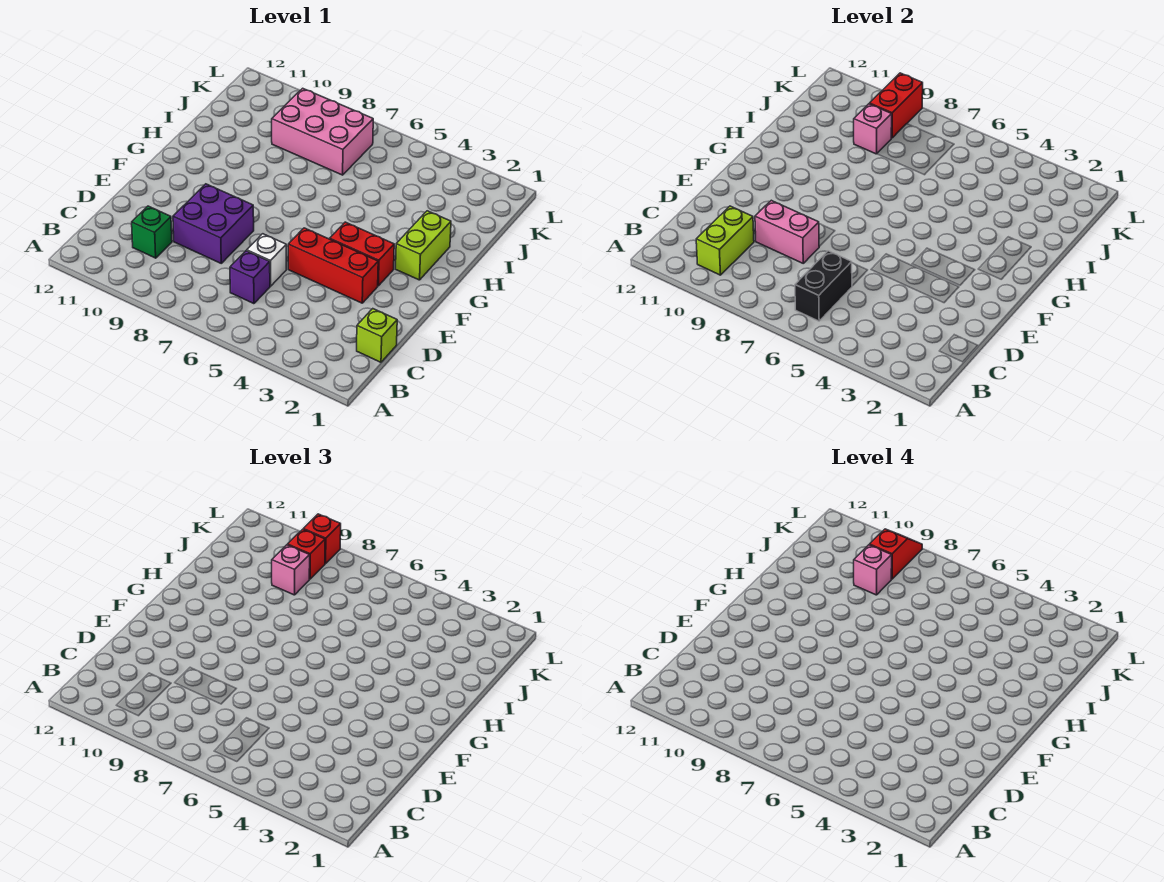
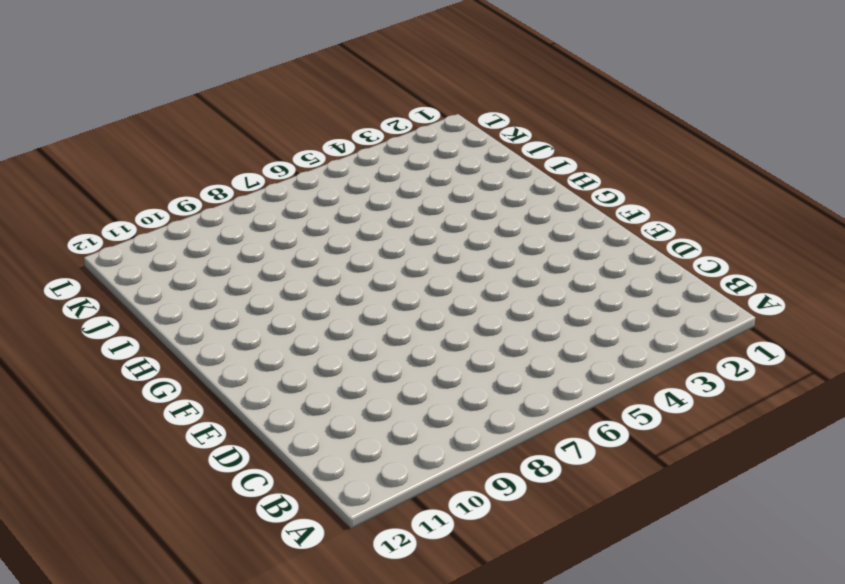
none -> lime brick C1 level 1
none -> purple brick C6 level 1
none -> green brick C10 level 1

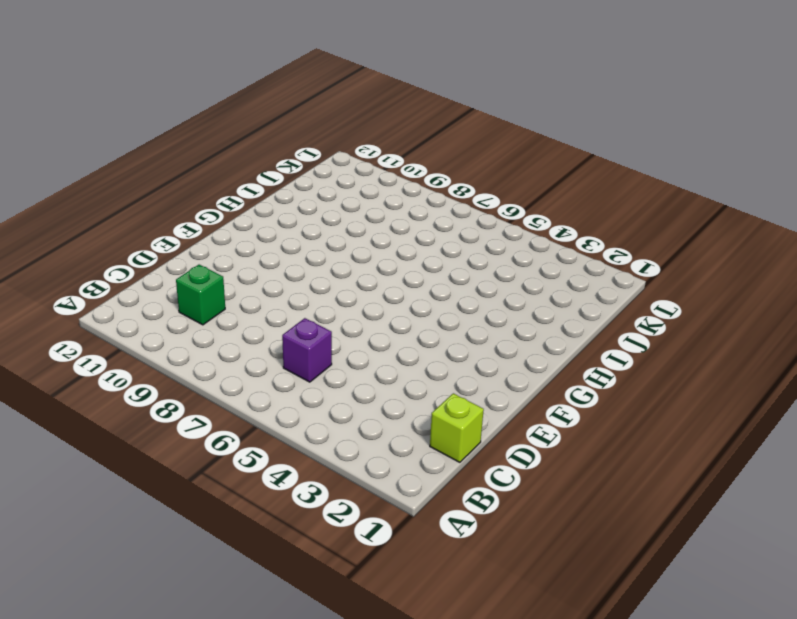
none -> white brick D6 level 1
none -> purple brick D8:E9 level 1
none -> red brick E3:E5 level 1

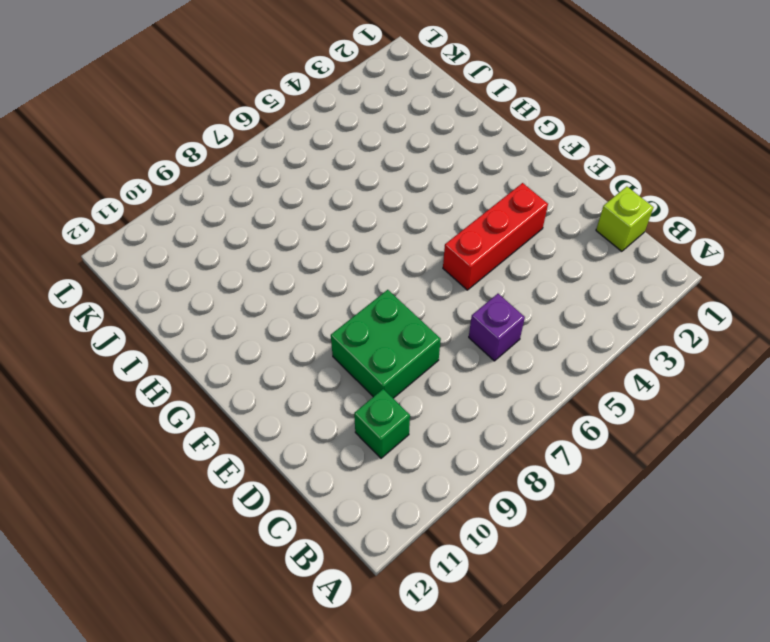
green brick D8:E9 level 1 -> purple brick D8:E9 level 1
none -> white brick D6 level 1
none -> red brick F3:F4 level 1
none -> lime brick G2:H2 level 1

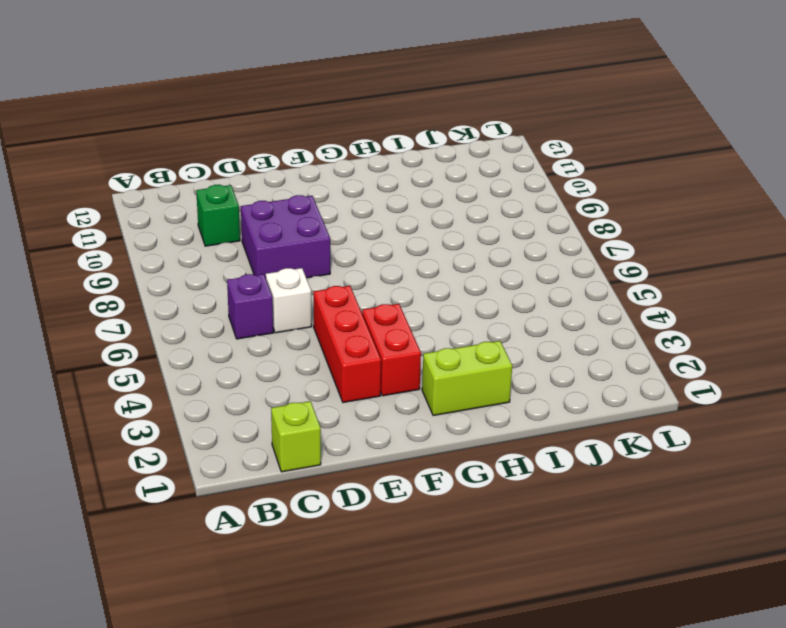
none -> pink brick J7:K9 level 1
none -> black brick B6:C6 level 2
none -> lime brick B10:C10 level 2

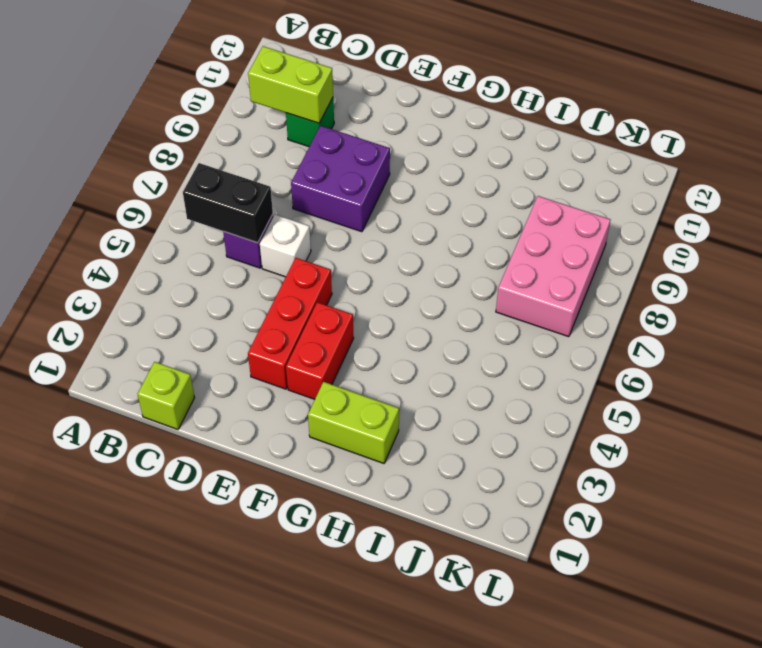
none -> pink brick D8:D9 level 2
none -> pink brick J9 level 2
none -> red brick K9:L9 level 2

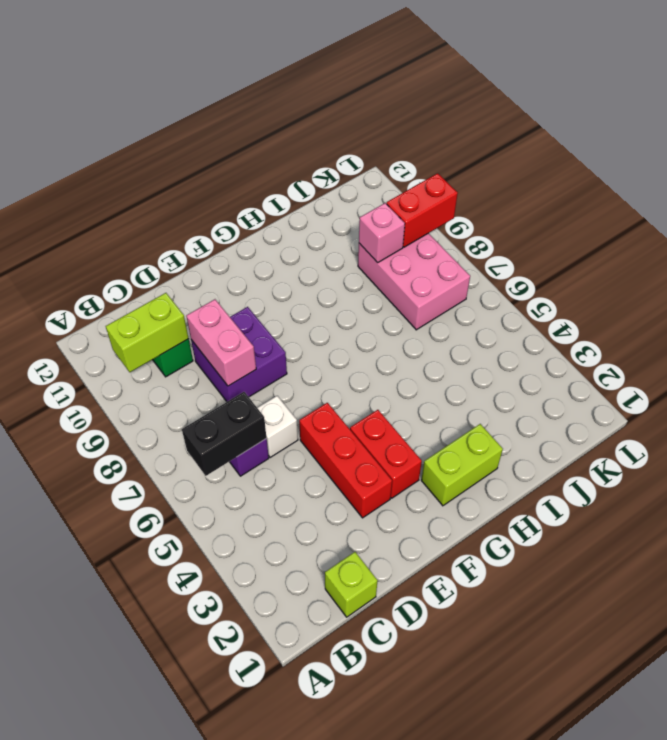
none -> pink brick J9 level 3
none -> red brick K9 level 3
none -> red brick L9 level 3

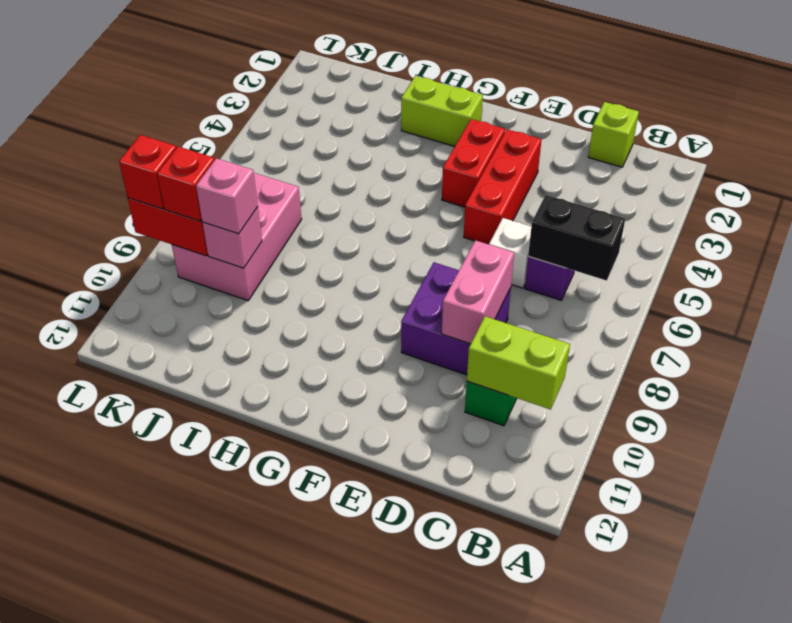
none -> pink brick J9 level 4
none -> red slope K9:L9 level 4 top K

